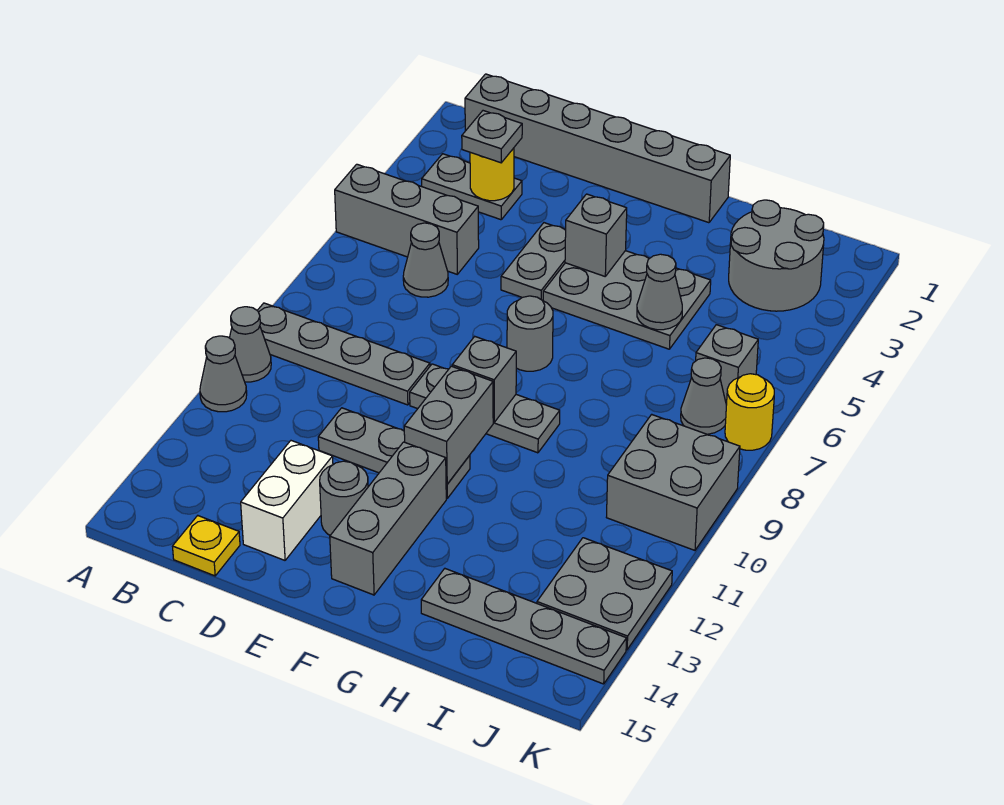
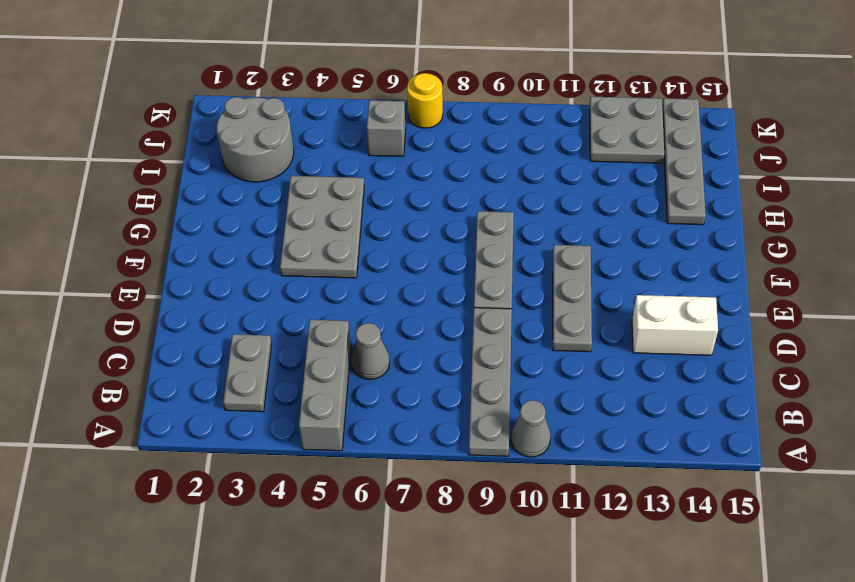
none -> grey cone A11 level 1
none -> grey brick B1:G1 level 1
none -> yellow plate C15 level 1

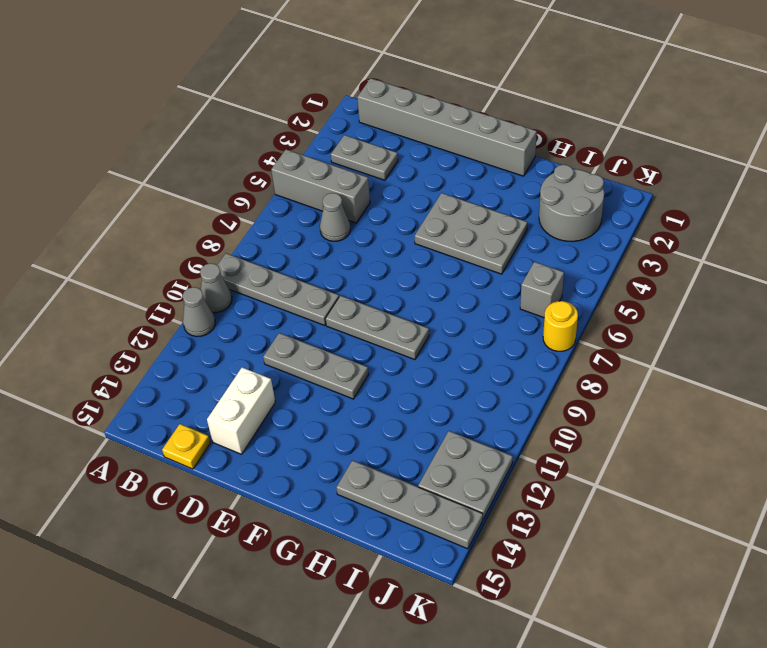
none -> grey plate E4:E5 level 1
none -> grey round brick E13 level 1
none -> grey round brick F7 level 1

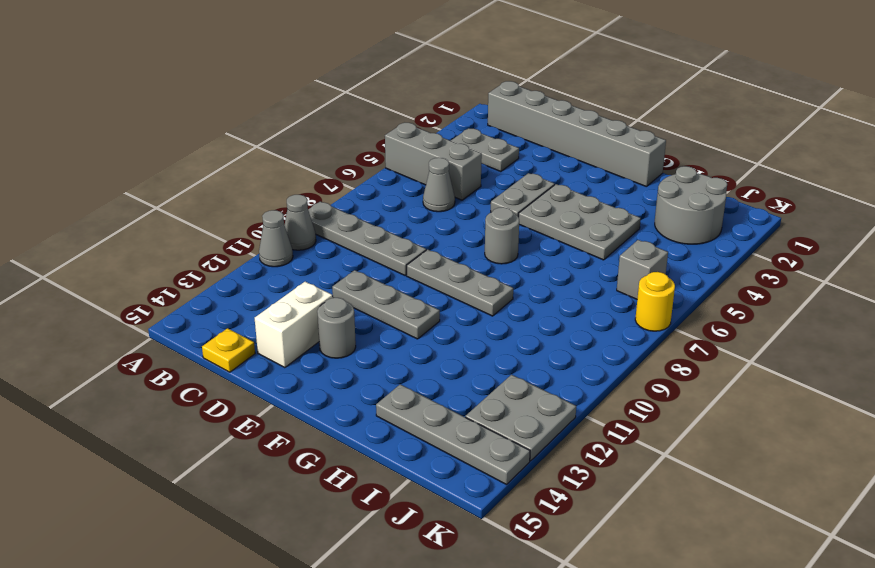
none -> grey brick F12:F14 level 1
none -> grey cone J7 level 1
none -> grey brick J9:K10 level 1

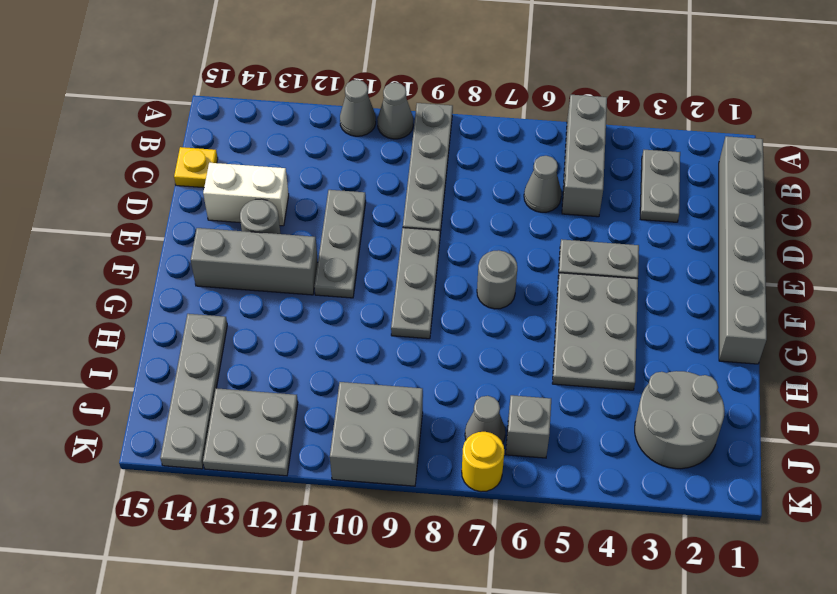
none -> yellow round brick C3 level 2
none -> grey brick F4 level 2
none -> grey brick F9 level 2

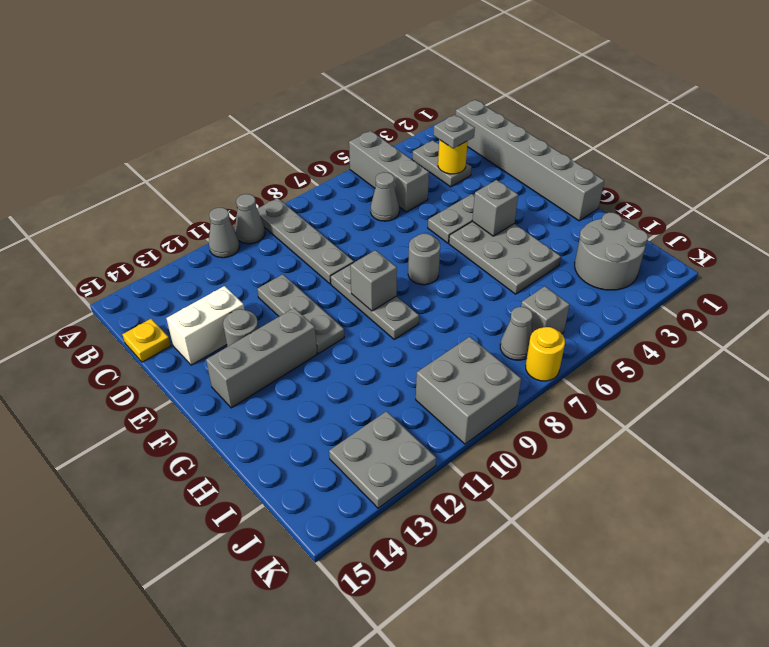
none -> grey plate H14:K14 level 1
none -> grey brick F10:F11 level 2
none -> grey cone H5 level 2

